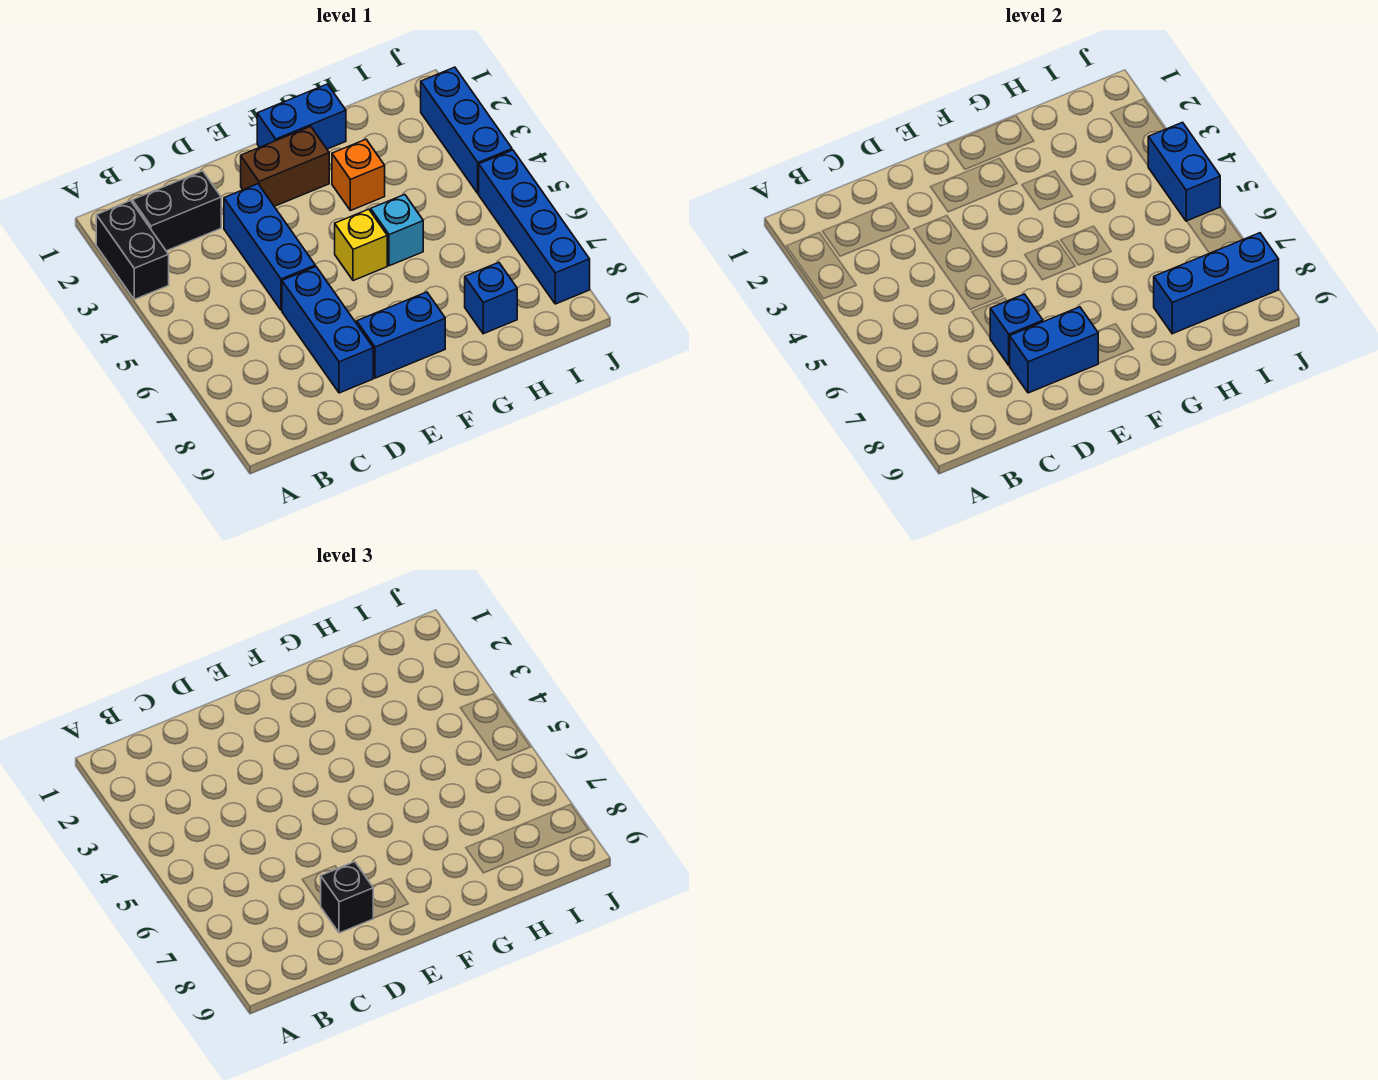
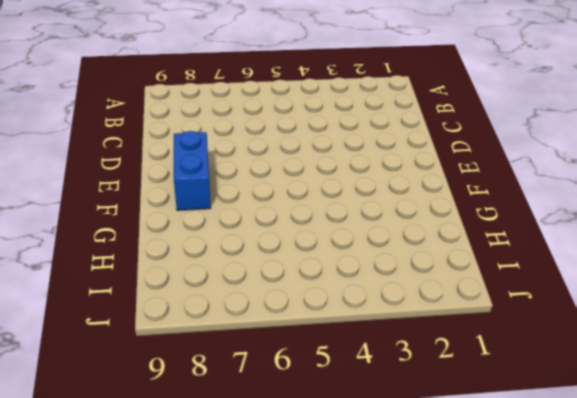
none -> black brick A2:A3 level 1
none -> black brick B2:C2 level 1
none -> blue brick D3:D5 level 1

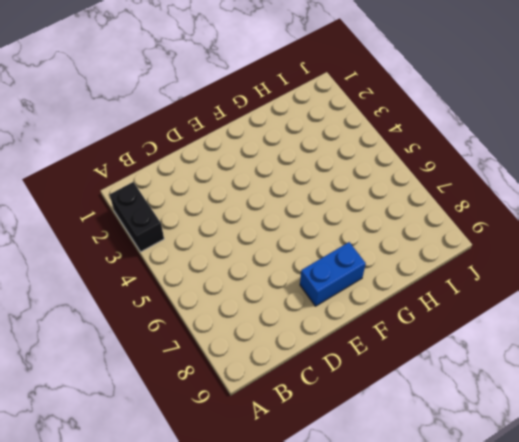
none -> black brick B2:C2 level 1
none -> blue brick D3:D5 level 1
none -> blue brick D6:D8 level 1

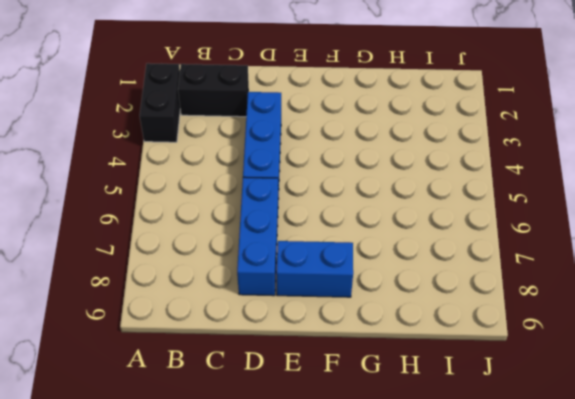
none -> brown brick E2:F2 level 1
none -> blue brick F1:G1 level 1
none -> yellow brick F5 level 1

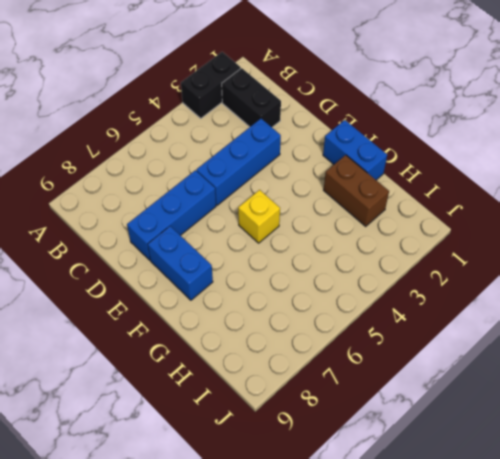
brown brick G2:H2 level 1 -> brown brick E2:F2 level 1
none -> orange brick G3 level 1
none -> cyan brick G5 level 1
none -> blue brick H8 level 1

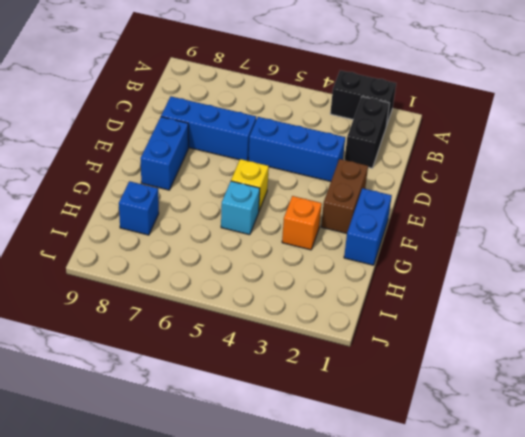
none -> blue brick J2:J4 level 1
none -> blue brick J5:J8 level 1
none -> blue brick D7 level 2

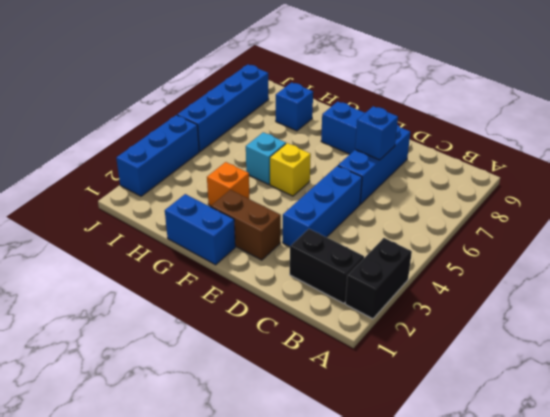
none -> blue brick D8:E8 level 2
none -> blue brick H8:J8 level 2
none -> blue brick J4:J5 level 2

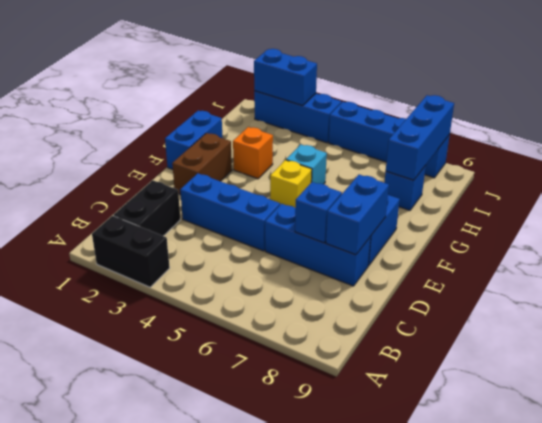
blue brick J2:J3 level 2 -> blue brick J4:J5 level 2
none -> black brick D8 level 3

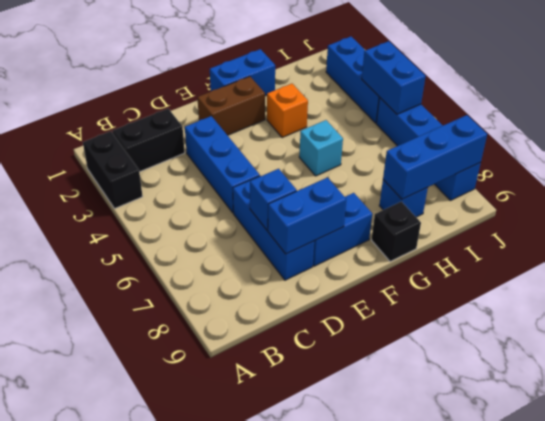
black brick G9 level 1 -> black brick D8 level 3
none -> yellow brick F5 level 1

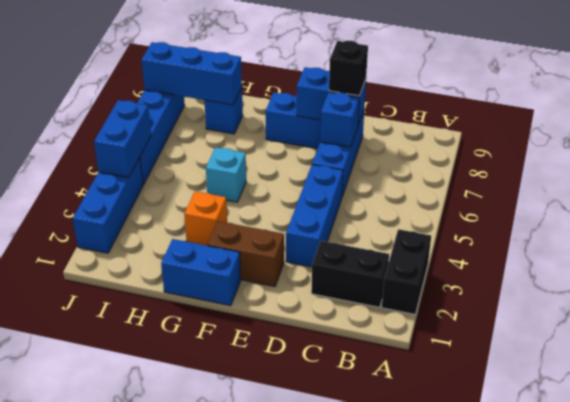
none -> yellow brick F5 level 1

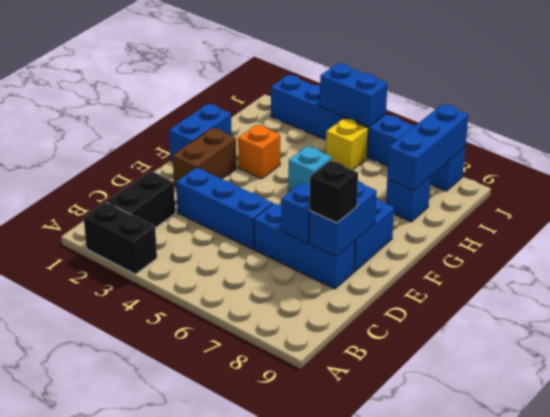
yellow brick I5 level 1 -> yellow brick F5 level 1

